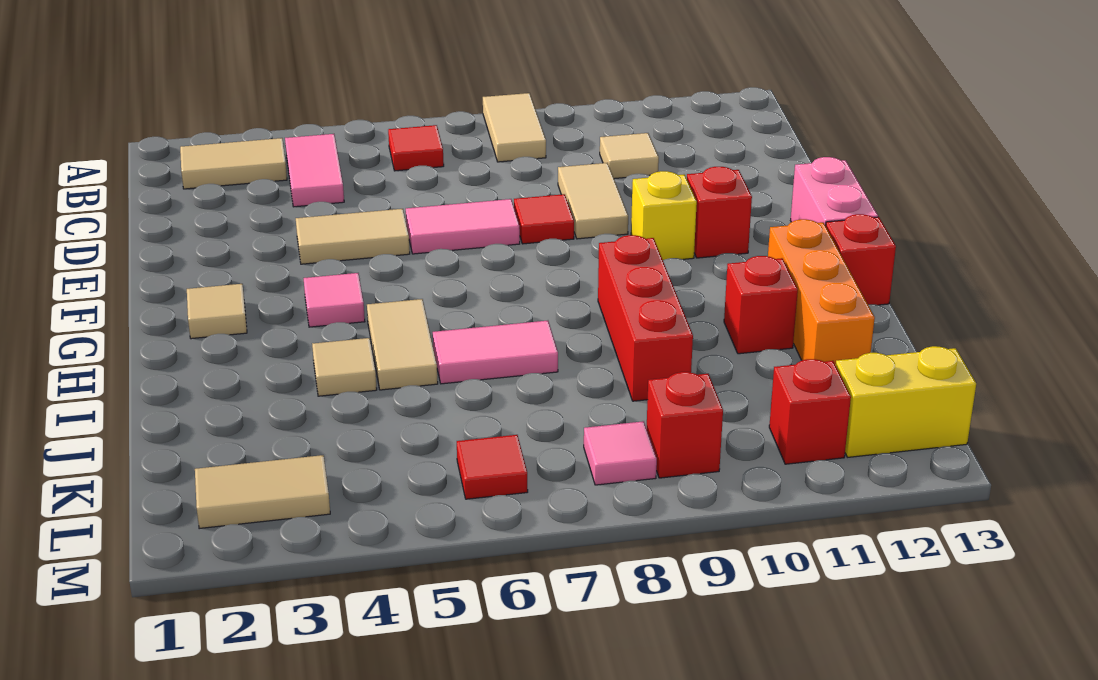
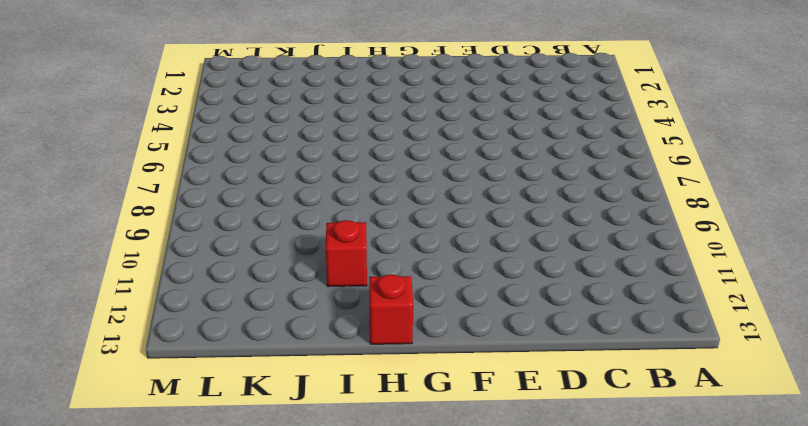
none -> tan tile A8:B8 level 1
none -> tan tile B2:B3 level 1
none -> pink tile B4:C4 level 1

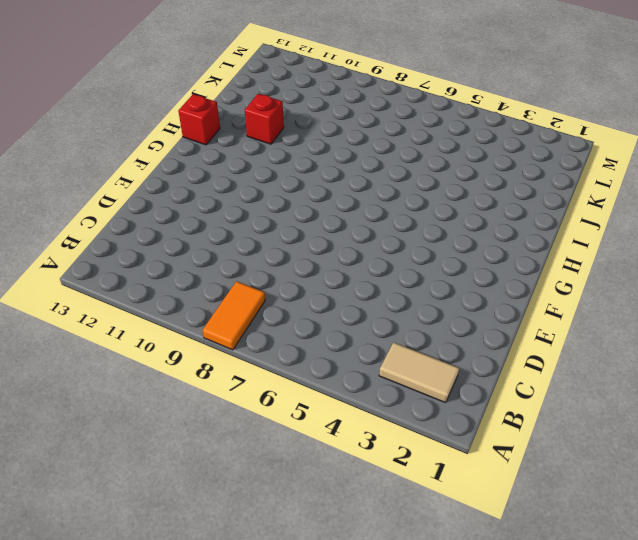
orange tile A8:B8 level 1 -> tan tile A8:B8 level 1
none -> pink tile B4:C4 level 1
none -> red tile B6 level 1
none -> tan tile C10 level 1

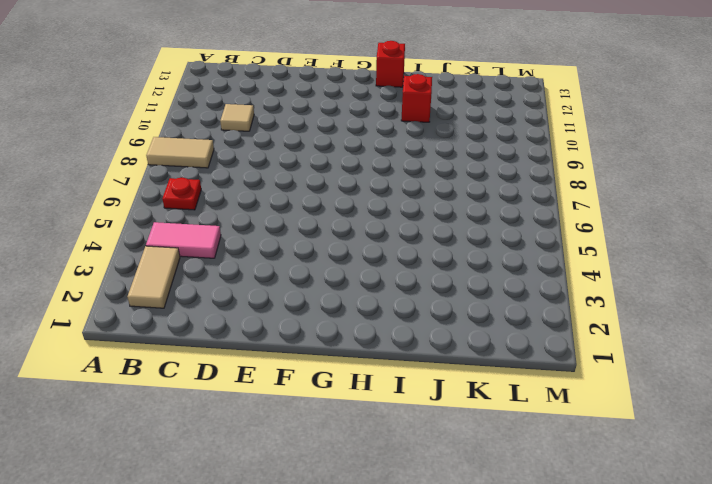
red plate B6 level 1 -> red tile B6 level 1
none -> tan tile D9:E9 level 1
none -> tan tile E4:E5 level 1
none -> pink tile E6:E7 level 1

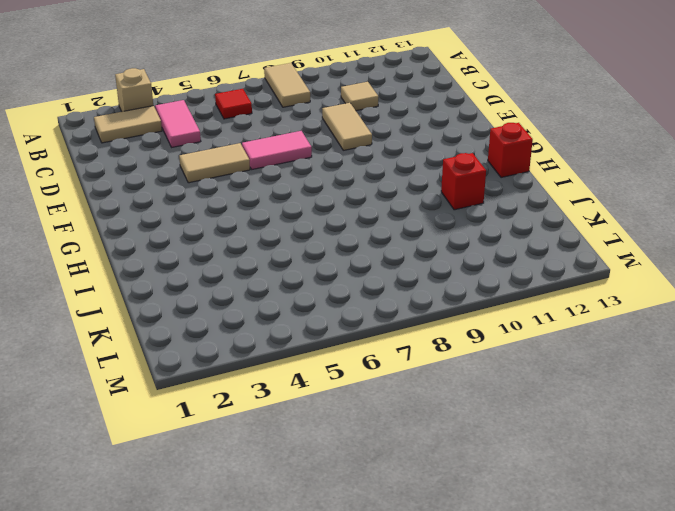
tan brick A3 level 1 -> none
none -> red tile E8 level 1
none -> yellow brick F10 level 1
none -> red brick F11 level 1

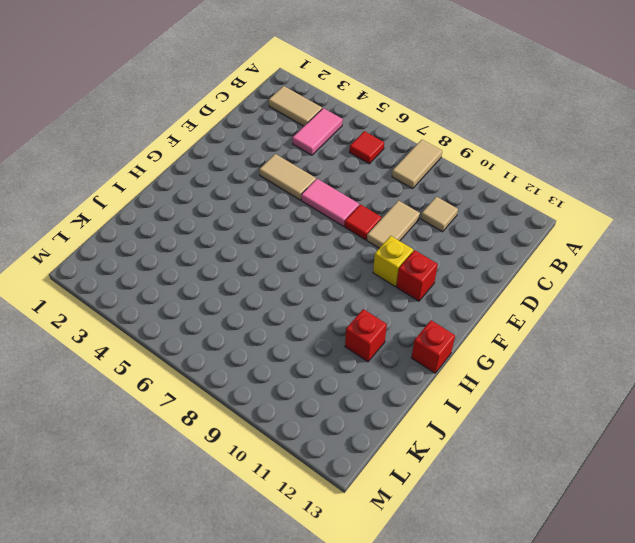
none -> pink brick F13:G13 level 1
none -> tan tile G2 level 1
none -> pink tile G4 level 1

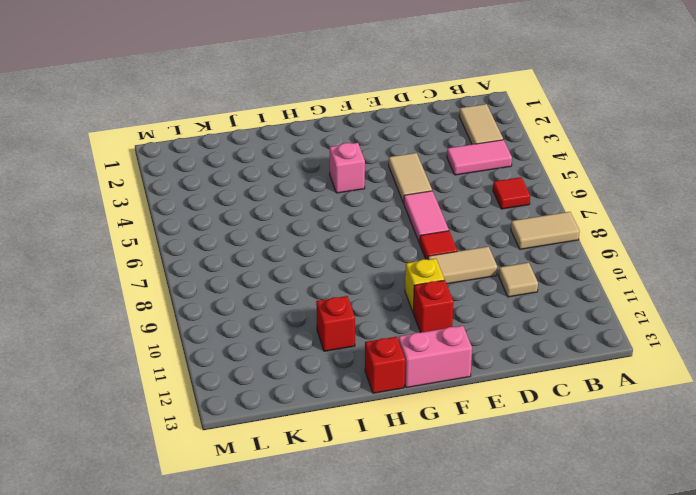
pink brick G4 level 1 -> pink tile G4 level 1
none -> tan tile G2 level 1
none -> tan tile H5:I5 level 1
none -> red brick H9:J9 level 1

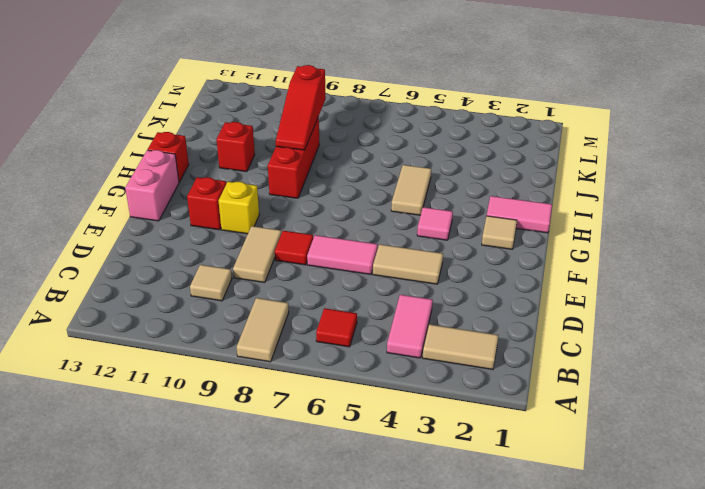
pink tile H1:H2 level 1 -> pink tile I6:I7 level 1
red slope I9:K9 level 2 top K -> none
none -> orange brick H12:J12 level 1
none -> tan tile I4 level 1
none -> tan tile L2:L3 level 1

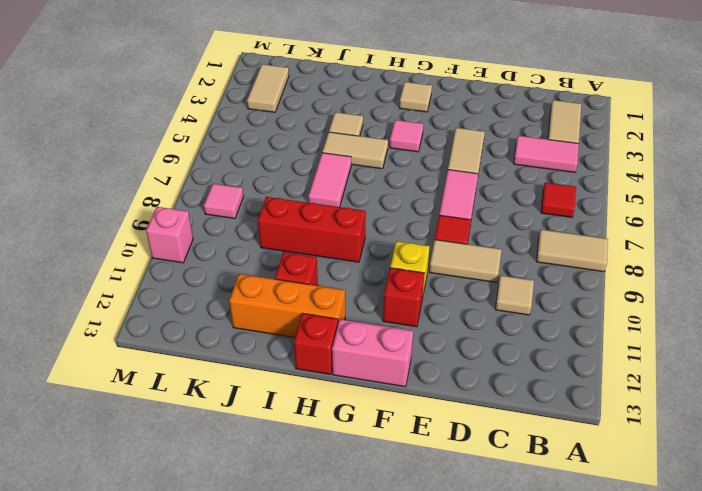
pink brick M10 level 1 -> none
none -> red tile L6 level 1
none -> red brick L9 level 1
none -> red brick L11 level 1

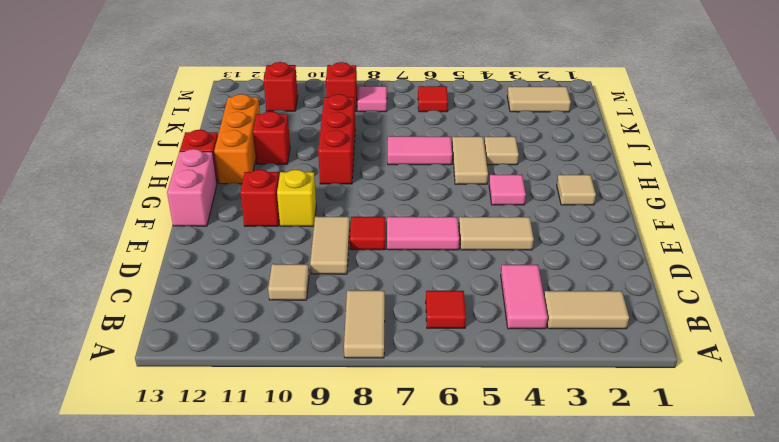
none -> yellow brick L12:L13 level 1

